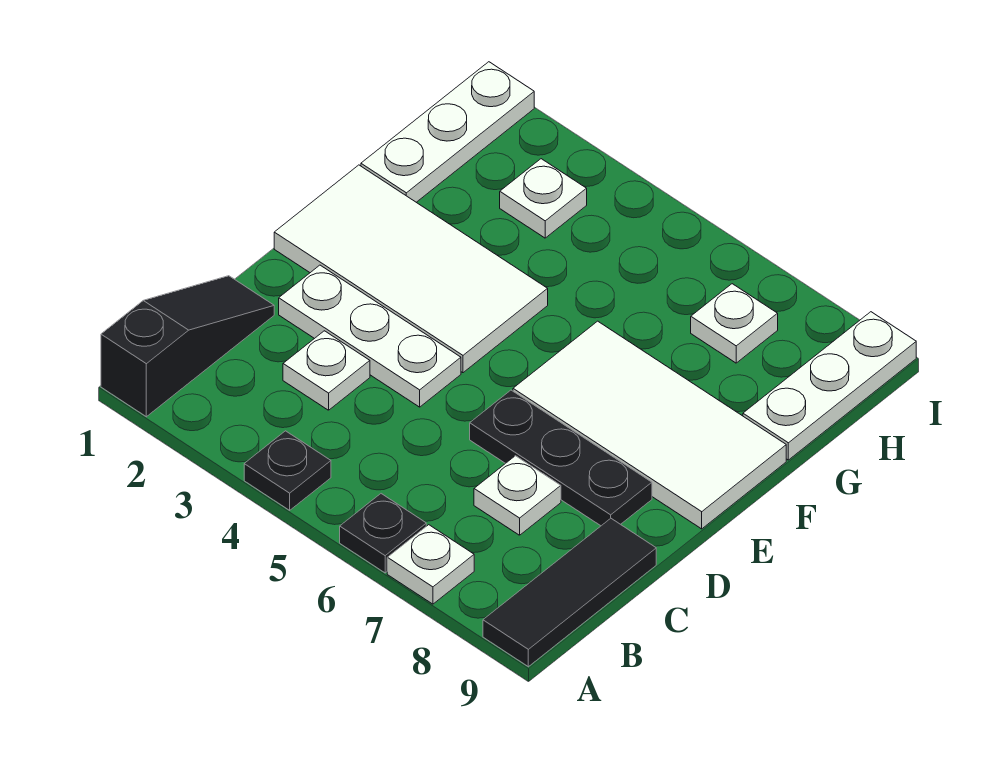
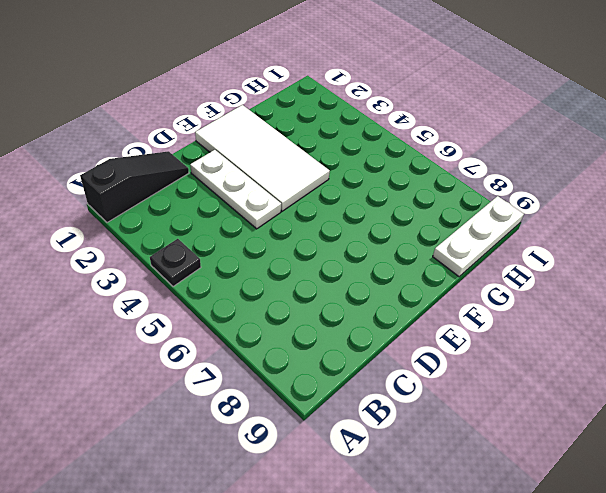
none -> black plate A6 level 1
none -> white plate A7 level 1
none -> black tile A9:C9 level 1

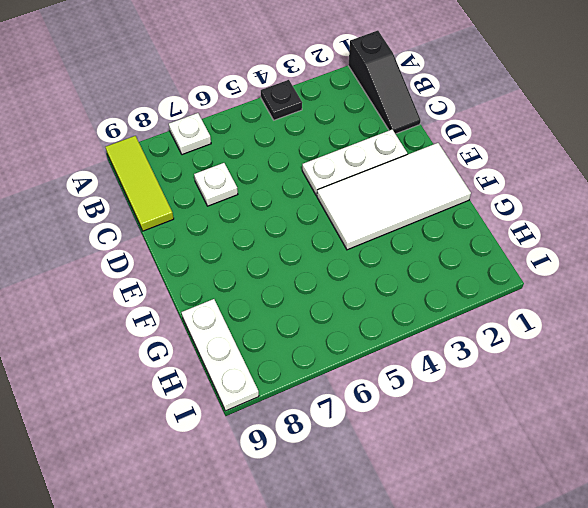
lime tile A9:C9 level 1 -> black tile A9:C9 level 1
none -> black plate A6 level 1
none -> white plate C3 level 1
none -> black plate D6:D8 level 1

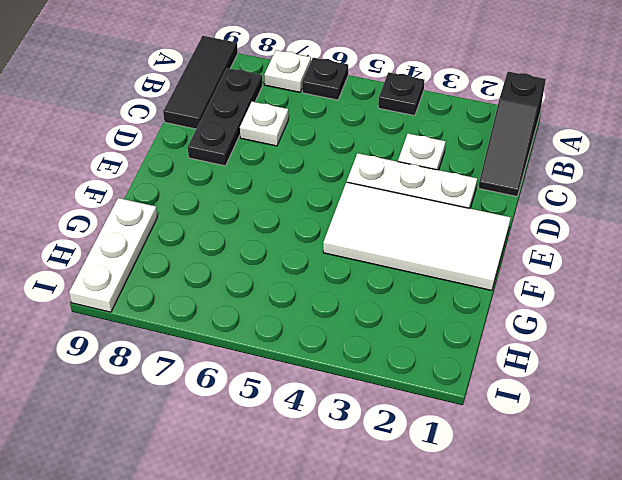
black plate B8:D8 level 1 -> black plate D6:D8 level 1
none -> white tile E6:F9 level 1
none -> white plate G1:I1 level 1
none -> white plate H3 level 1

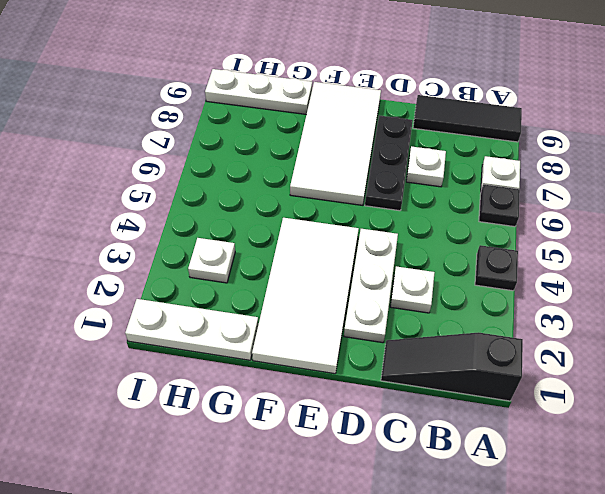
none -> white plate H7 level 1

